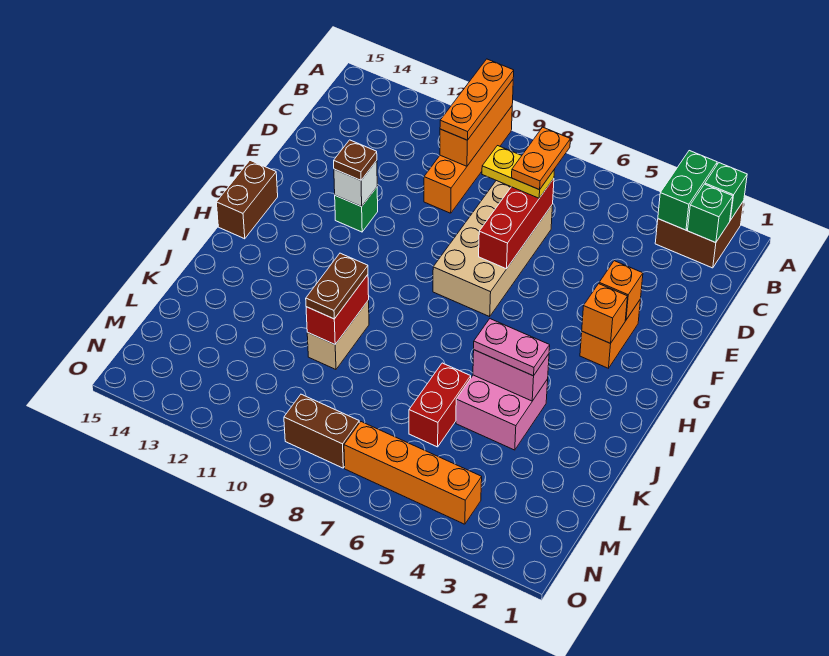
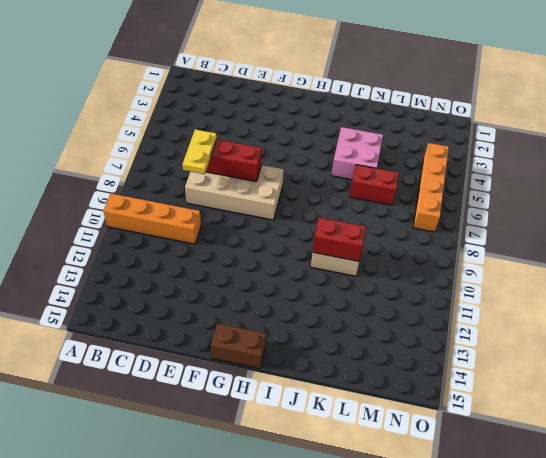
none -> brown brick A2:B3 level 1
none -> orange brick F3:G3 level 1
none -> green brick F12 level 1

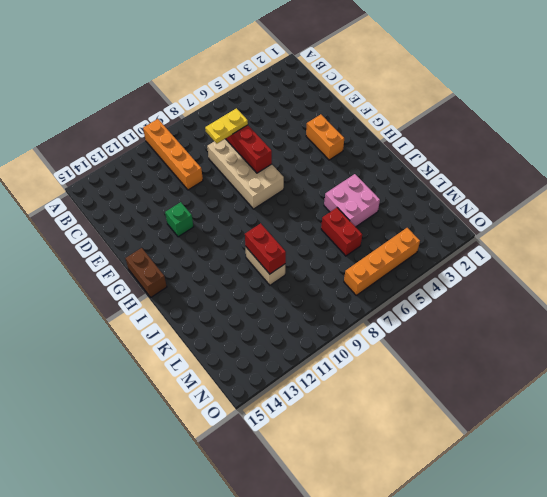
none -> brown brick A2:B3 level 1
none -> brown brick N8:N9 level 1
none -> green brick A2 level 2

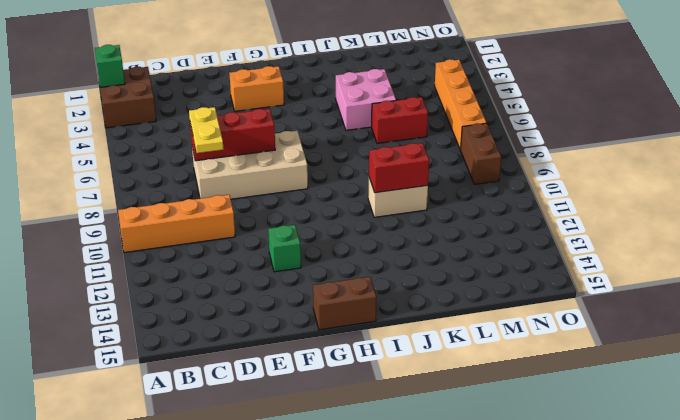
none -> green brick A3:B3 level 2
none -> orange brick A10:C10 level 2
none -> green brick B2 level 2

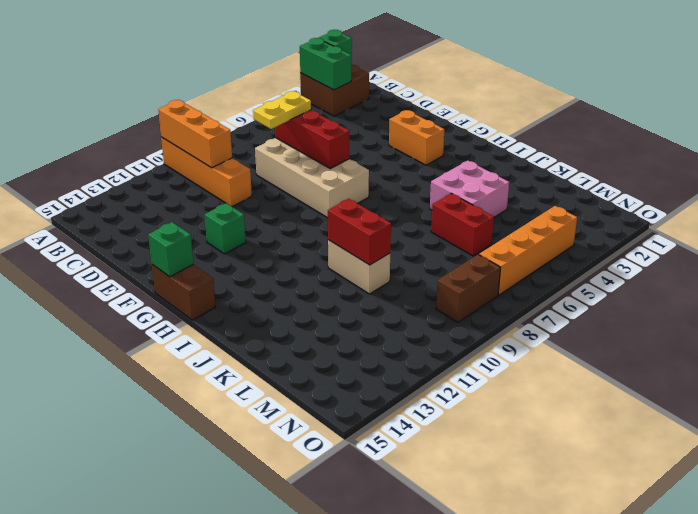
green brick G15 level 2 -> green brick B2 level 2
none -> orange brick F3 level 2
none -> white brick F12 level 2
none -> orange brick G3 level 2

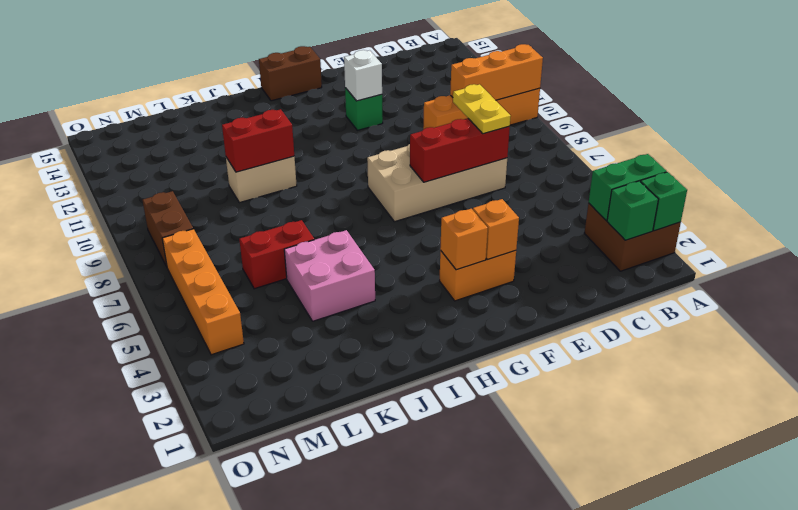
none -> pink brick J4:J5 level 2
none -> orange plate A10:C10 level 3
none -> brown plate F12 level 3

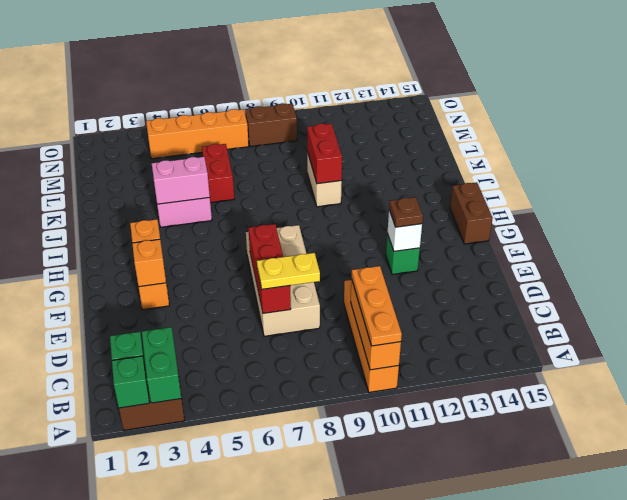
none -> pink plate J4:J5 level 3
none -> brown plate J10:K10 level 3
none -> orange plate C7:D7 level 4

